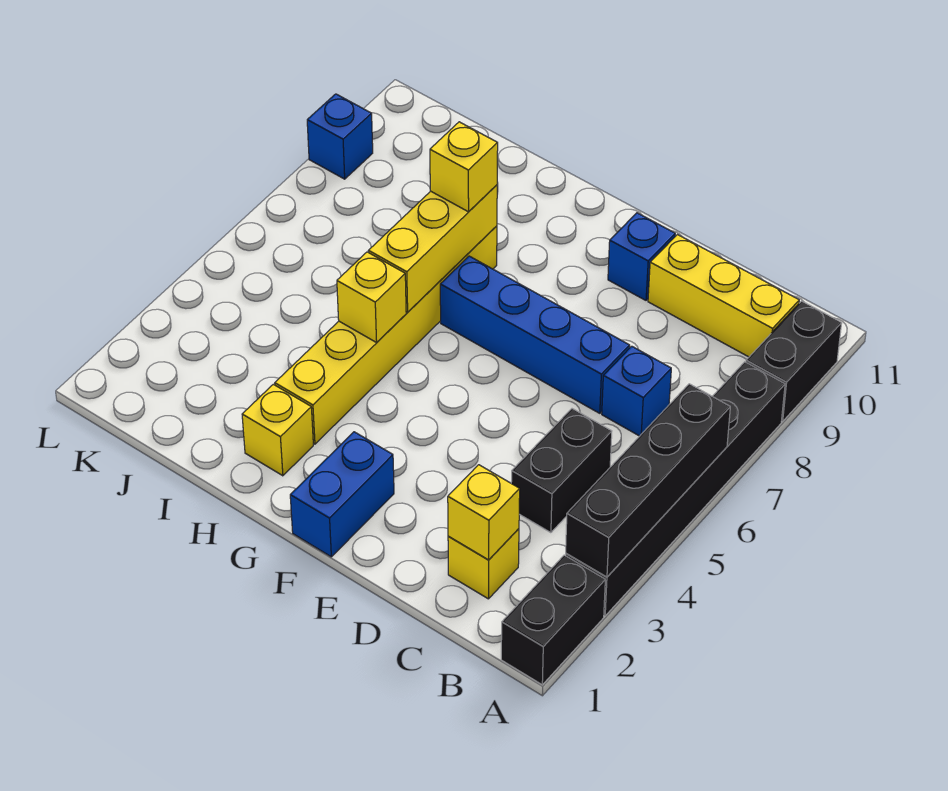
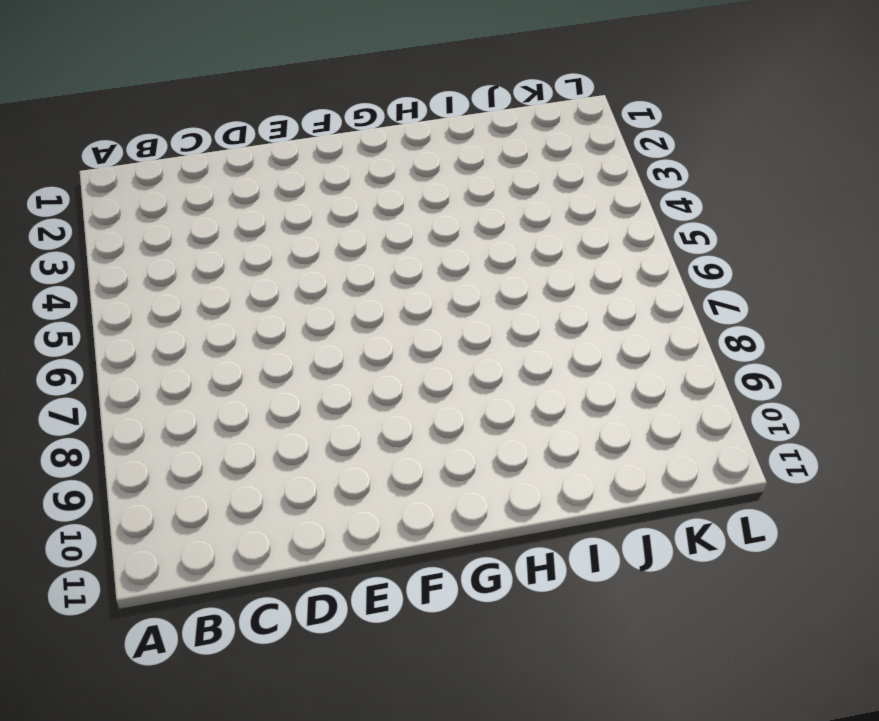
none -> black brick A1:A2 level 1
none -> black brick A3:A8 level 1
none -> black brick A9:A10 level 1

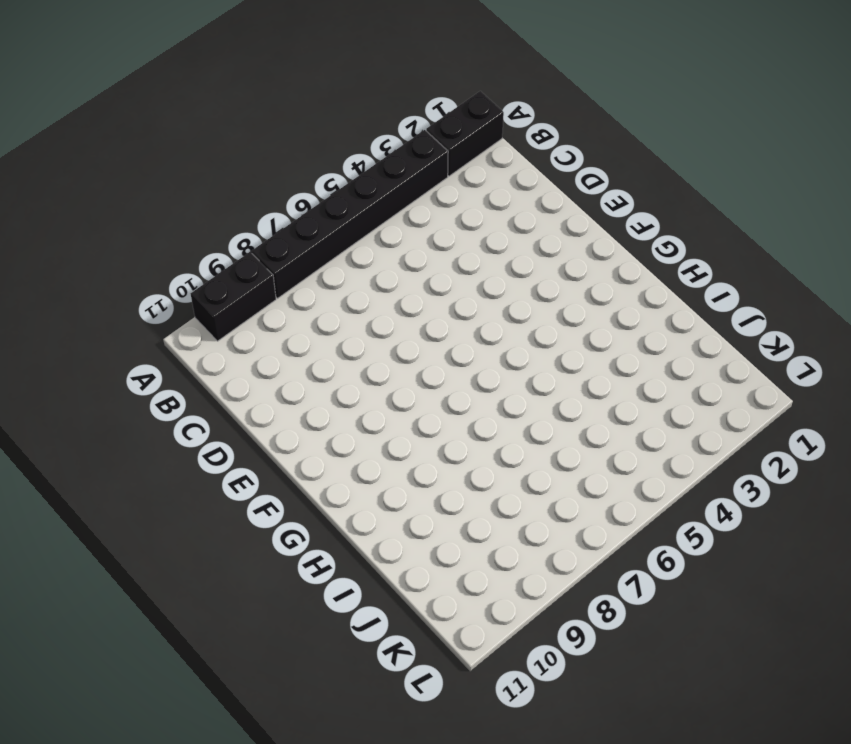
none -> yellow brick B10:D10 level 1
none -> yellow brick C2 level 1
none -> black brick C4:C5 level 1

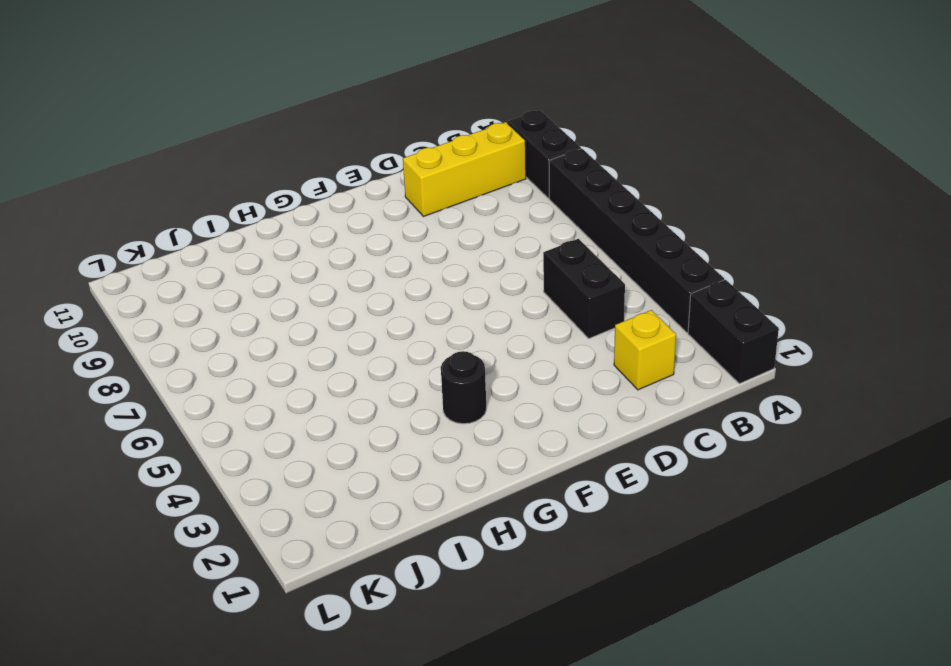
black round brick G3 level 1 -> none
none -> blue brick C7 level 1
none -> blue brick D7:G7 level 1
none -> blue brick E10 level 1

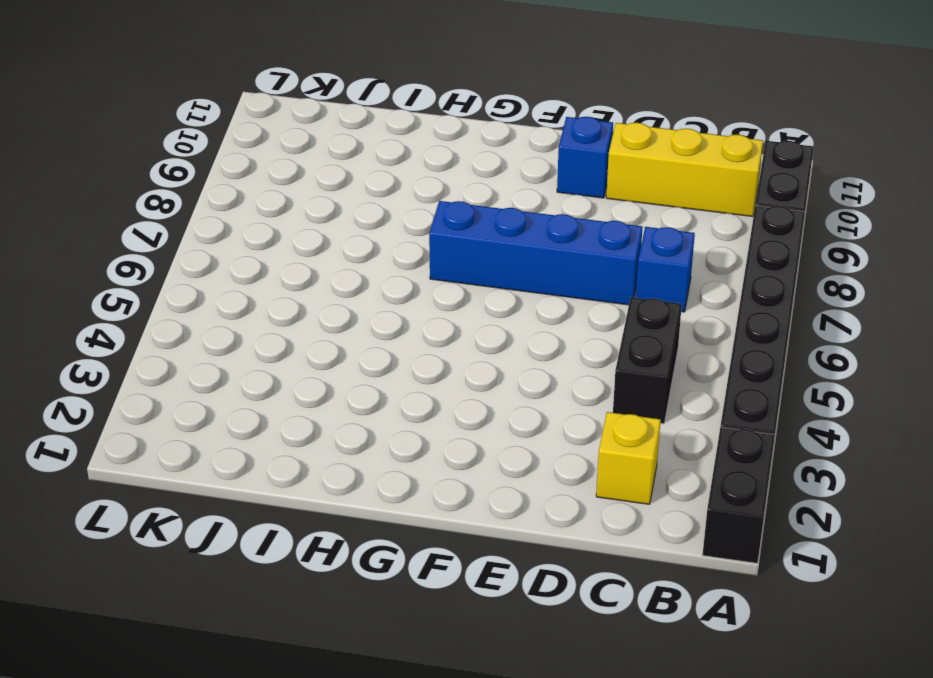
none -> blue brick F1:F2 level 1
none -> yellow brick H2 level 1
none -> yellow brick H3:H8 level 1

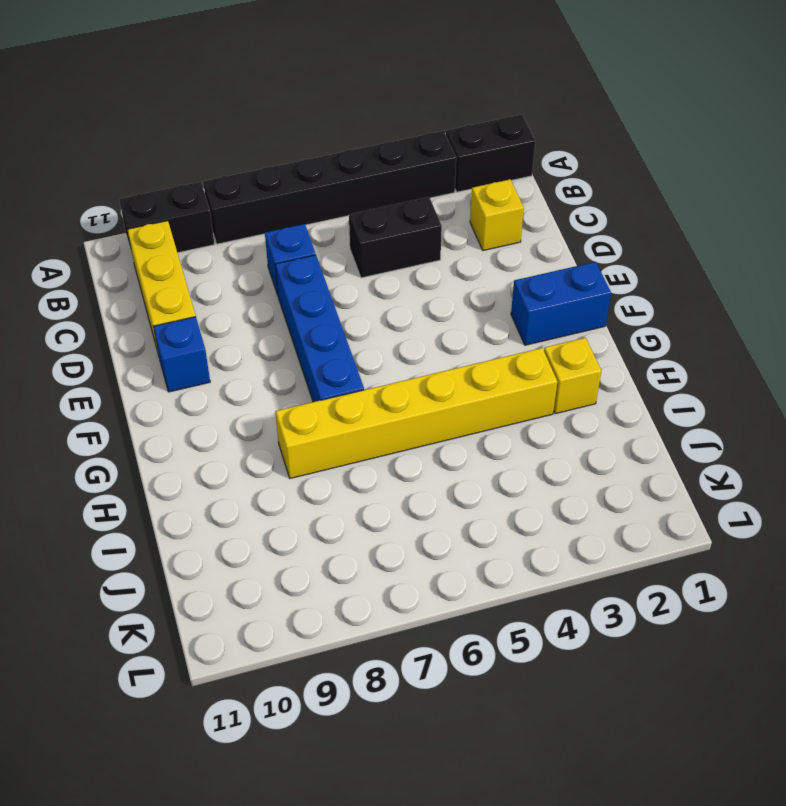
none -> blue brick L9 level 1
none -> black brick A3:A6 level 2
none -> yellow brick C2 level 2

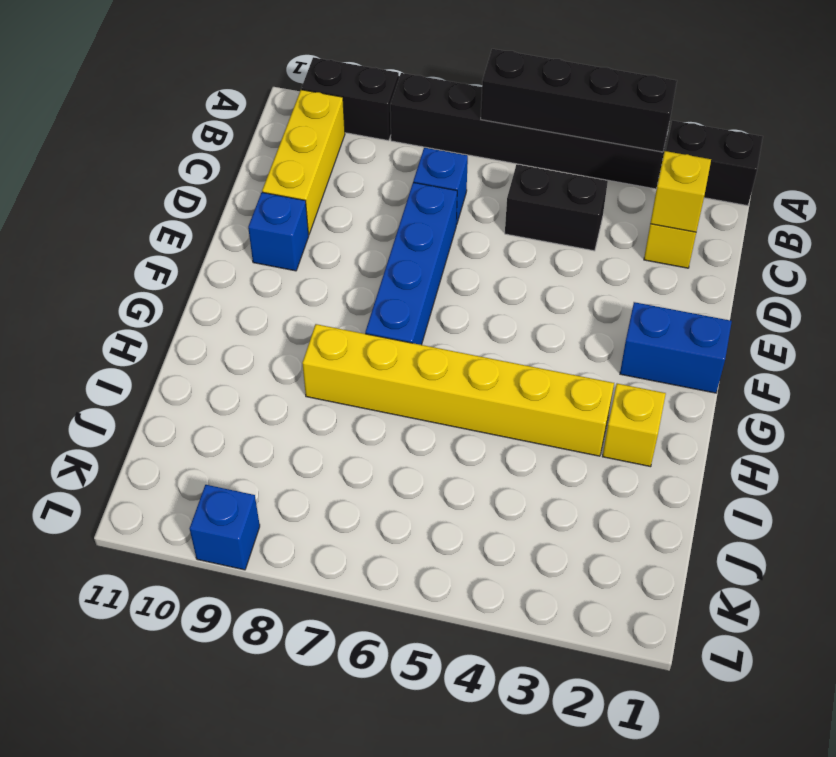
none -> yellow brick H5 level 2
none -> yellow brick H6:H8 level 2
none -> yellow brick H8 level 3

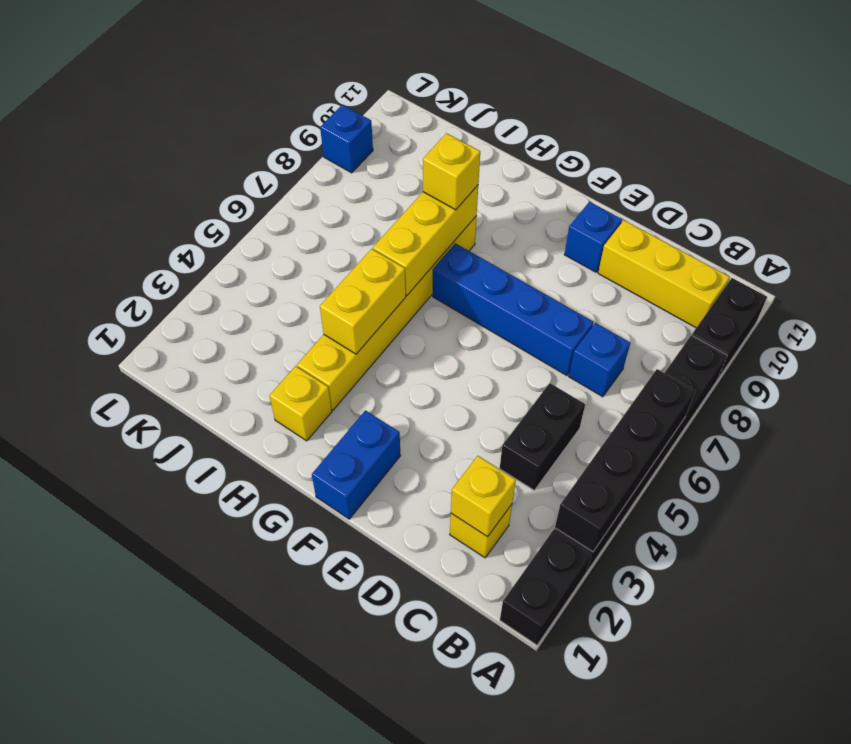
yellow brick H4:H5 level 2 -> yellow brick H5 level 2

